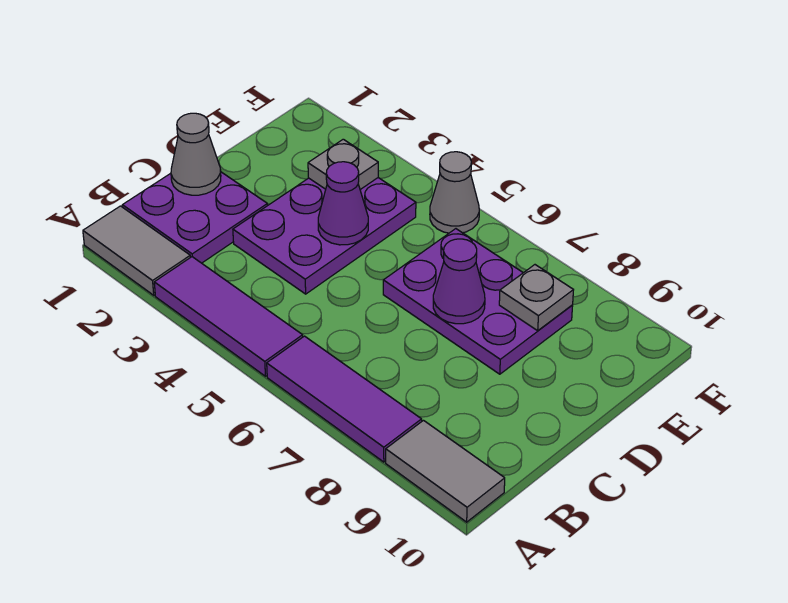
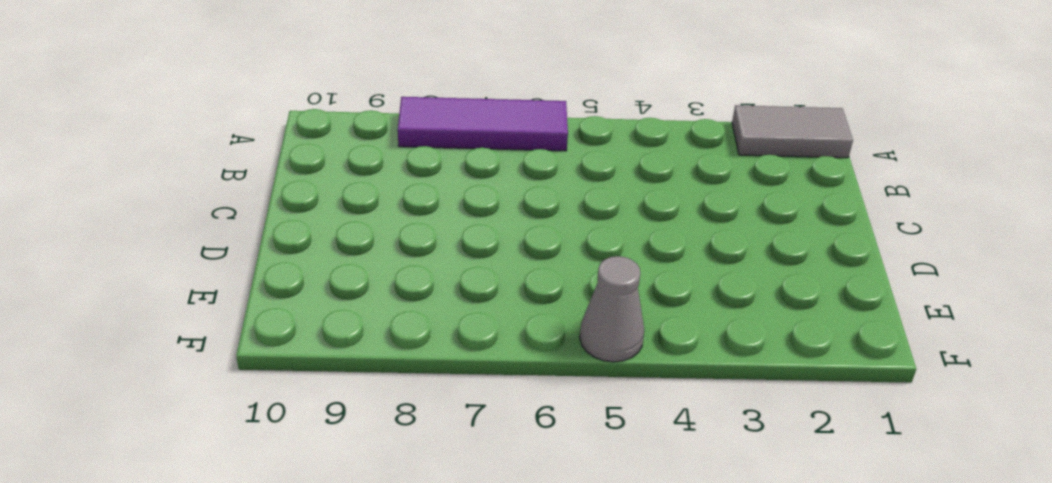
none -> purple tile A3:A5 level 1
none -> grey tile A9:A10 level 1
none -> purple plate B1:C2 level 1

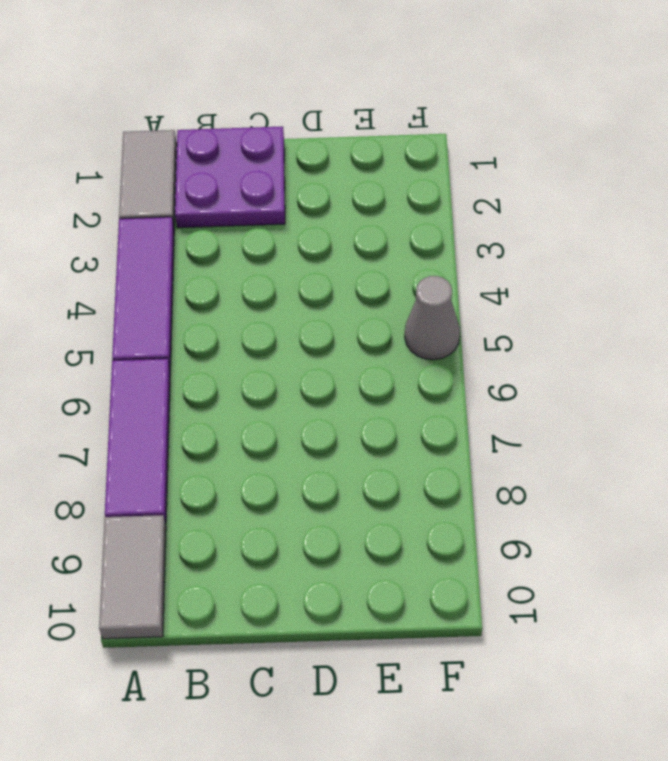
none -> purple plate C3:E4 level 1
none -> purple plate D6:E8 level 1
none -> grey cone C1 level 2

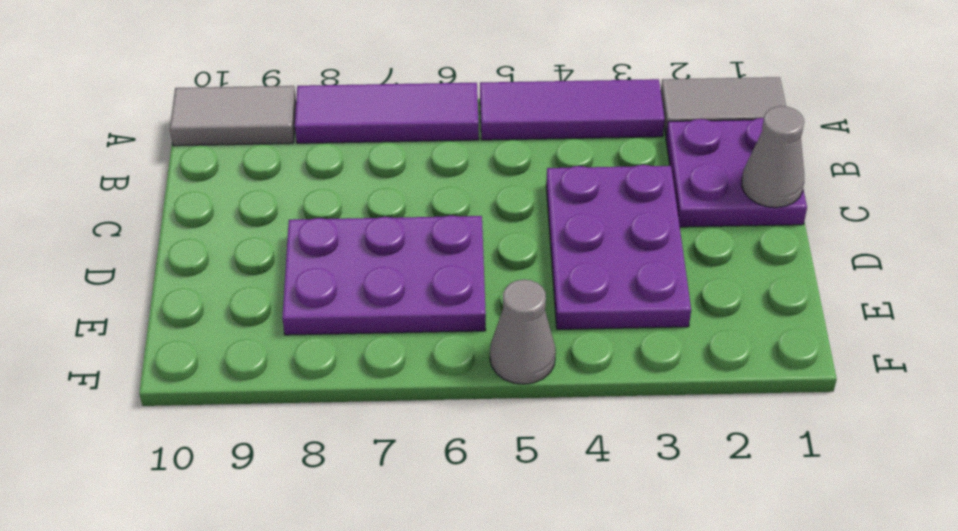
none -> purple cone D4 level 2
none -> purple cone D7 level 2
none -> grey plate E3 level 2

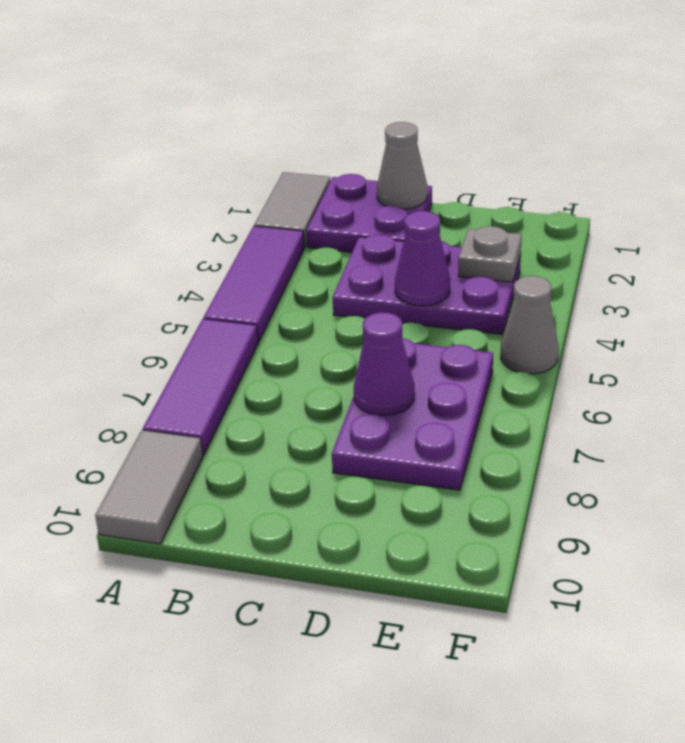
none -> grey plate E8 level 2

